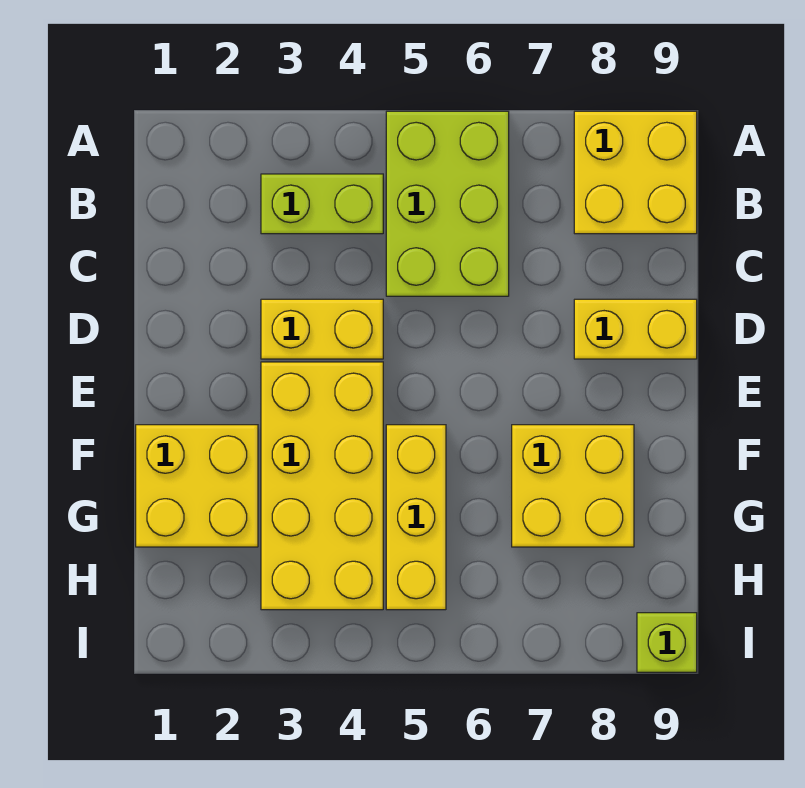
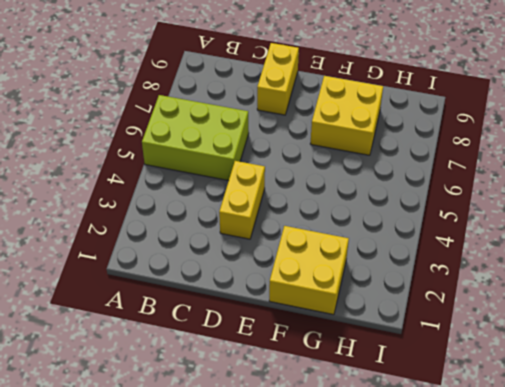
none -> yellow brick A8:B9 level 1
none -> lime brick B3:B4 level 1

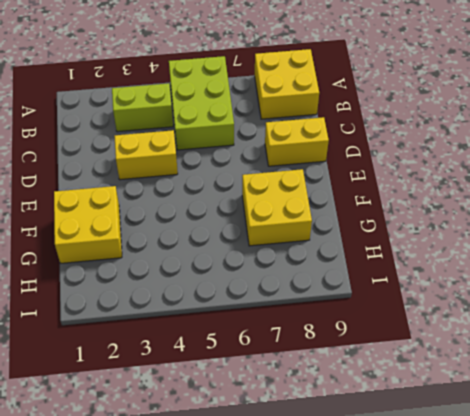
none -> yellow brick E3:H4 level 1
none -> yellow brick F5:H5 level 1

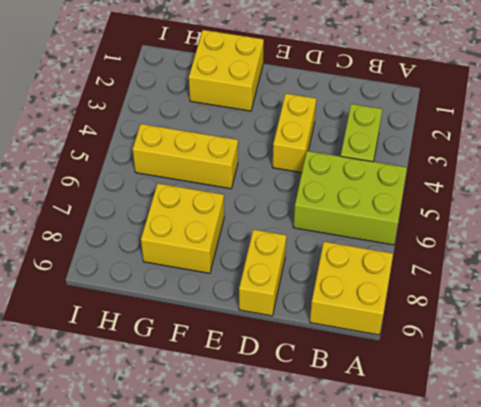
none -> yellow brick E3:H4 level 1
none -> lime brick I9 level 1

